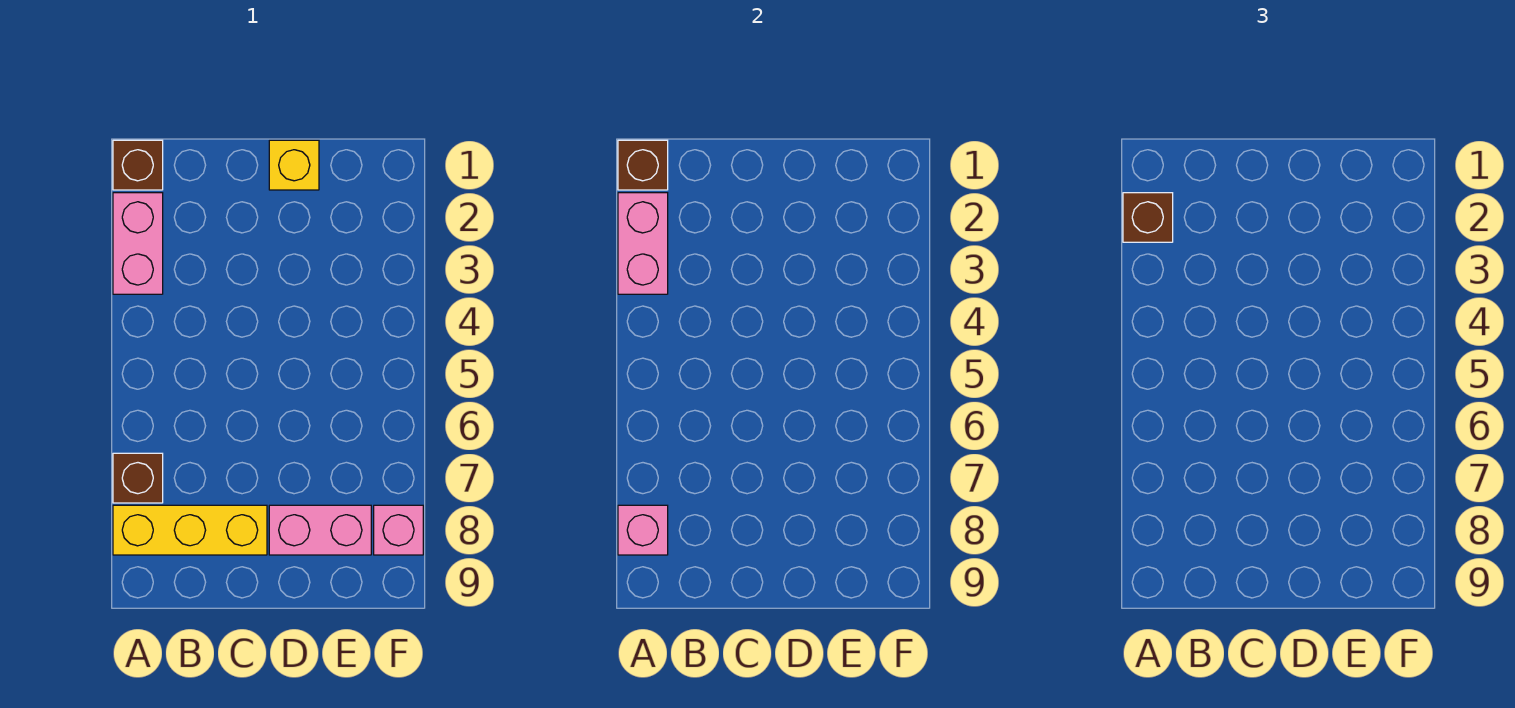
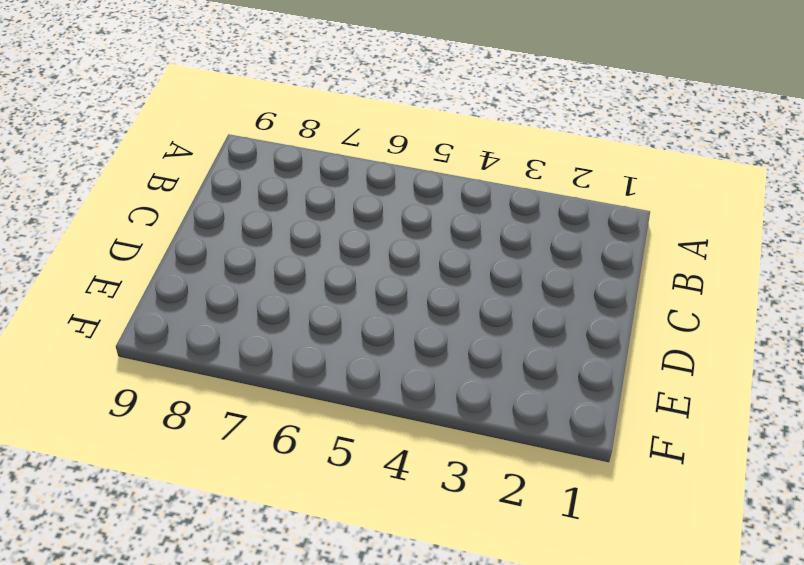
none -> brown brick A1 level 1
none -> pink brick A2:A3 level 1

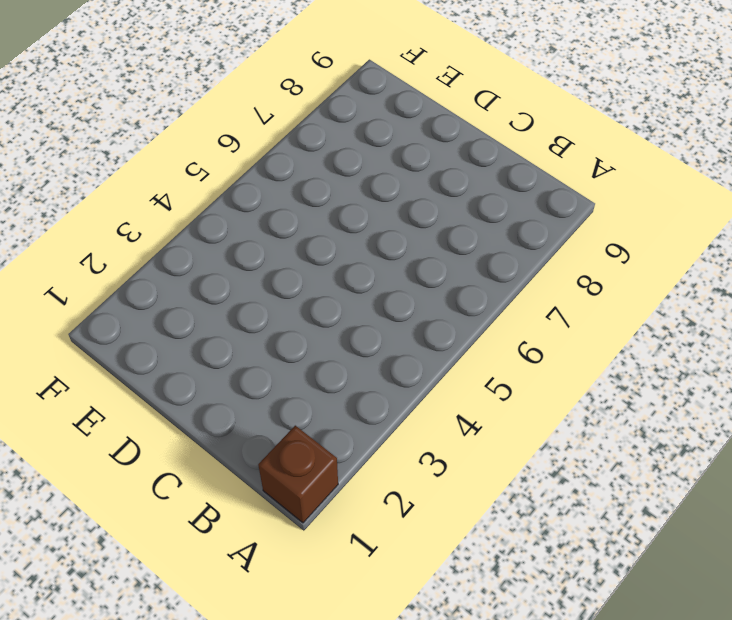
none -> pink brick A2:A3 level 1
none -> brown brick A7 level 1

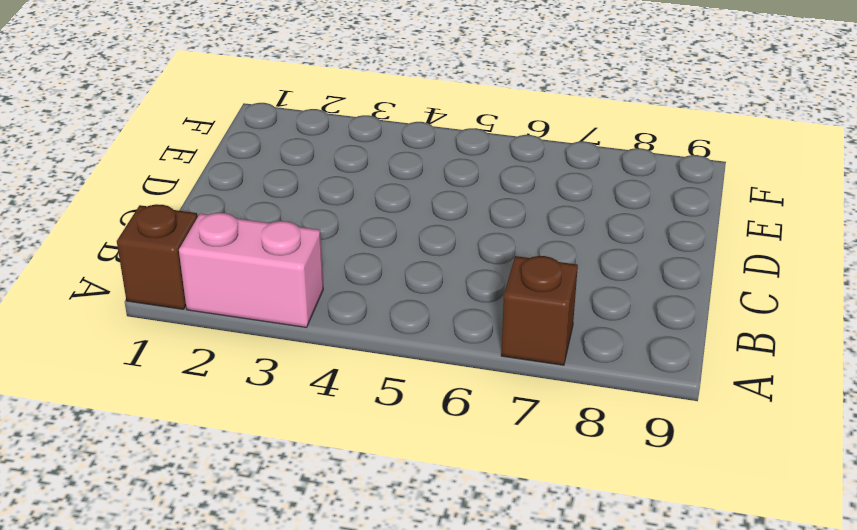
none -> yellow brick A8:C8 level 1
none -> yellow brick D1 level 1

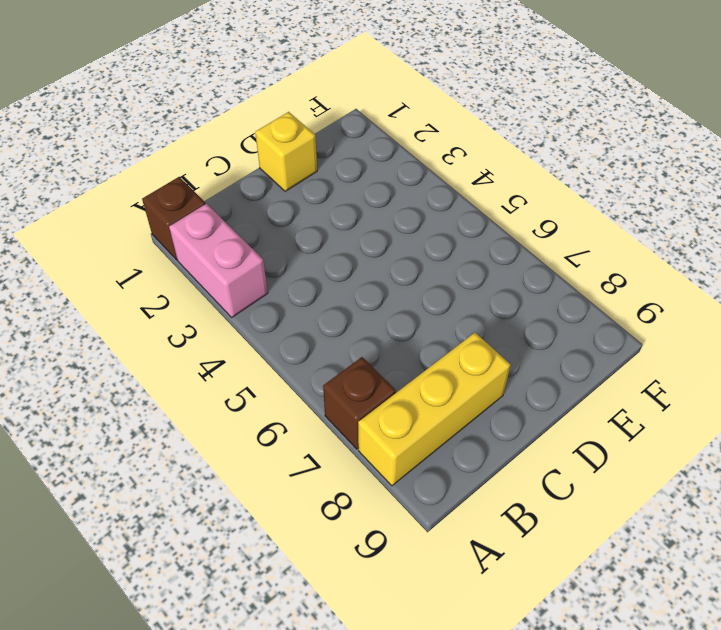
none -> pink brick D8:E8 level 1
none -> pink brick F8 level 1

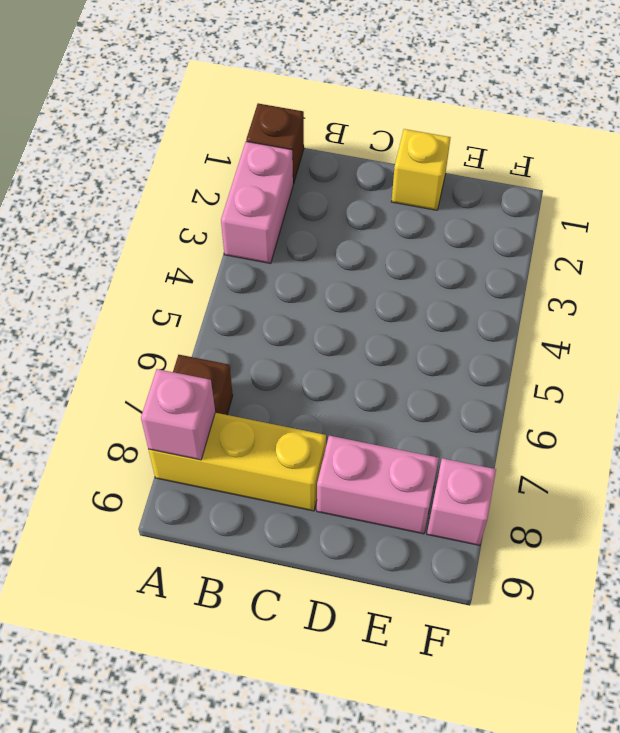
none -> brown brick A1 level 2
none -> pink brick A2:A3 level 2

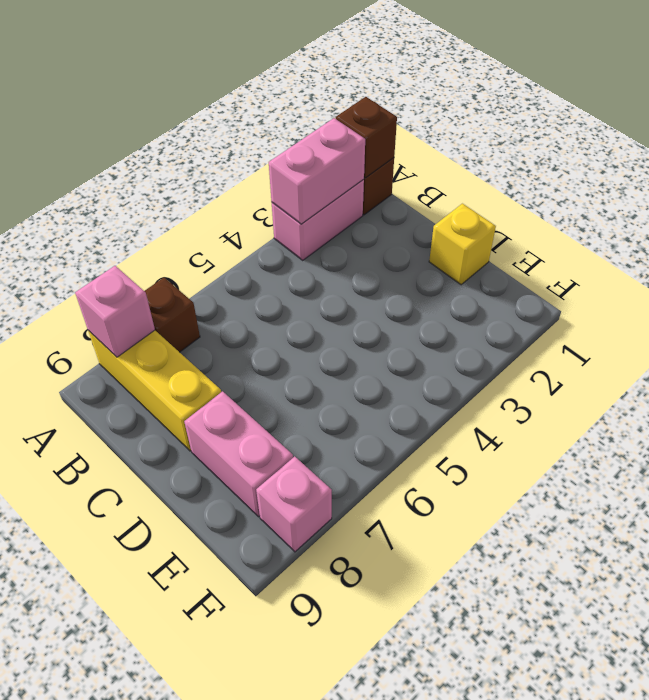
none -> brown brick A2 level 3

